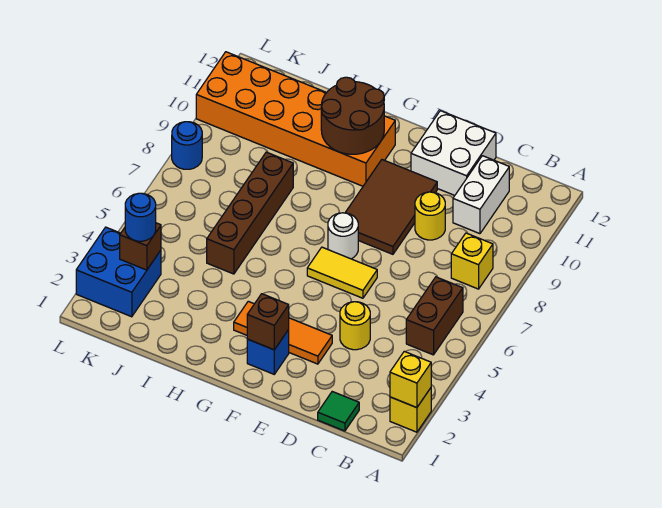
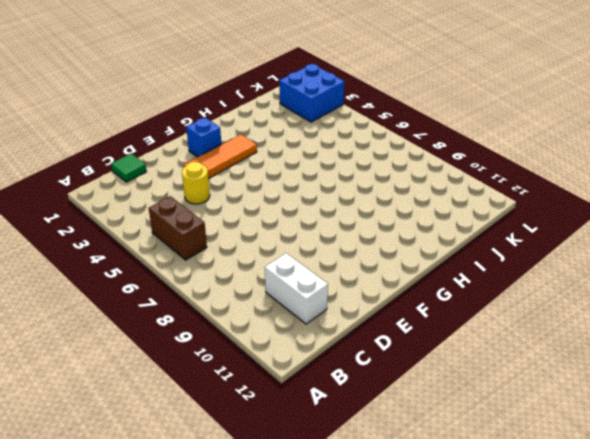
none -> yellow brick A2 level 1
none -> yellow brick B8 level 1
none -> yellow round brick D9 level 1

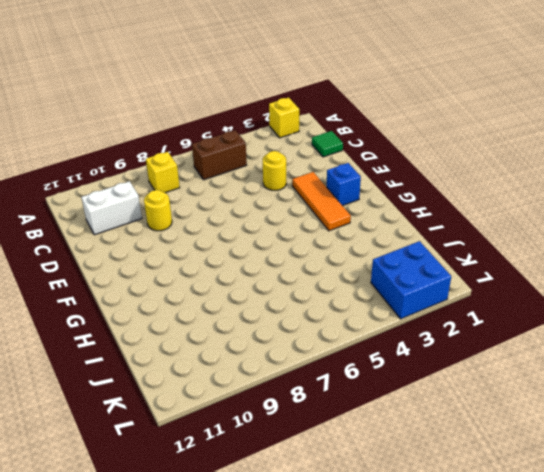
none -> white brick D11:E12 level 1
none -> yellow tile E6:F6 level 1
none -> brown tile E8:F10 level 1

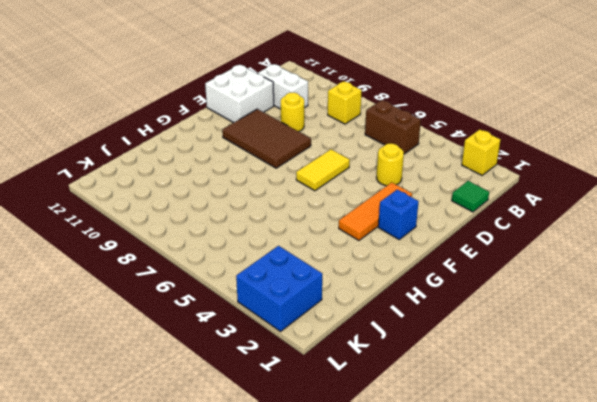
none -> white round brick F7 level 1
none -> orange brick G10:L11 level 1
none -> brown brick I5:I8 level 1

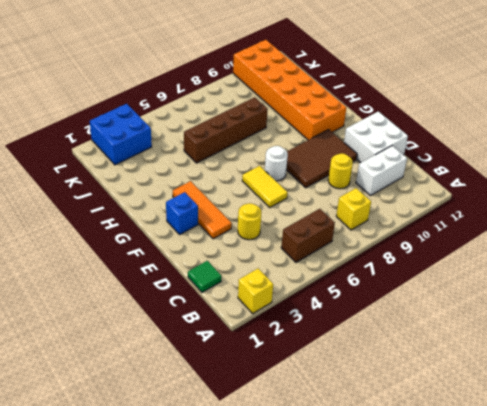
none -> blue round brick L8 level 1
none -> yellow brick A2 level 2
none -> brown brick F2 level 2

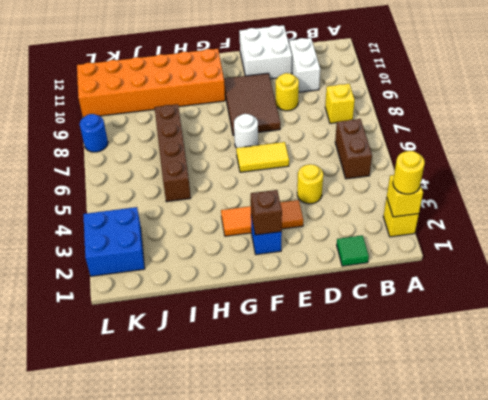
yellow round brick A2 level 3 -> none
none -> brown round brick G10:H11 level 2
none -> brown brick K3 level 2
none -> blue round brick K3 level 3

